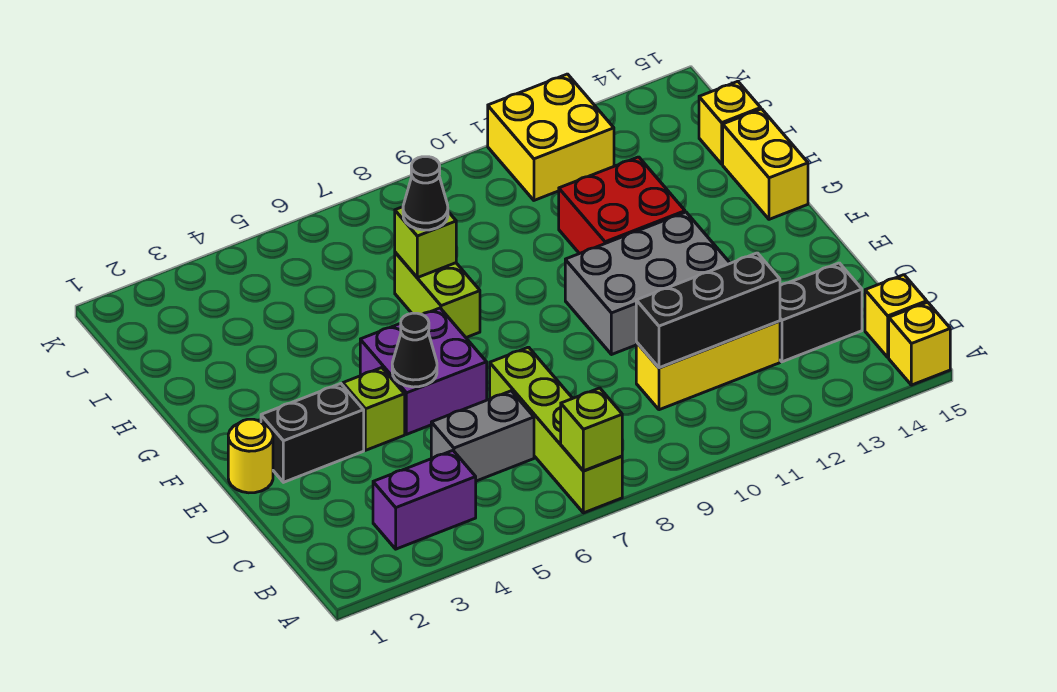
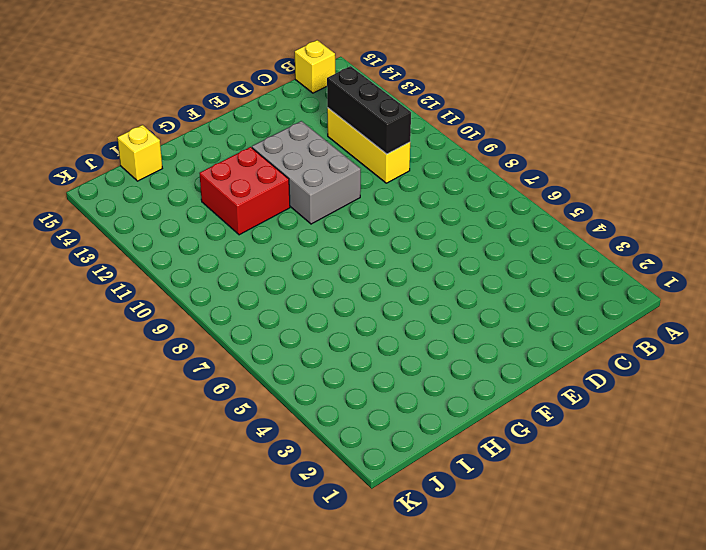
none -> lime brick A7:D7 level 1
none -> yellow brick A15 level 1
none -> purple brick B3:B4 level 1

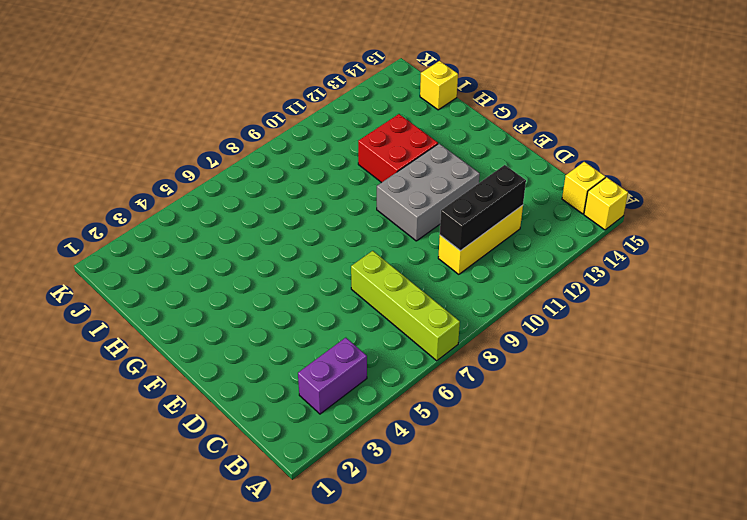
none -> grey brick C5:C6 level 1
none -> black brick C13:C14 level 1
none -> yellow round brick E1 level 1

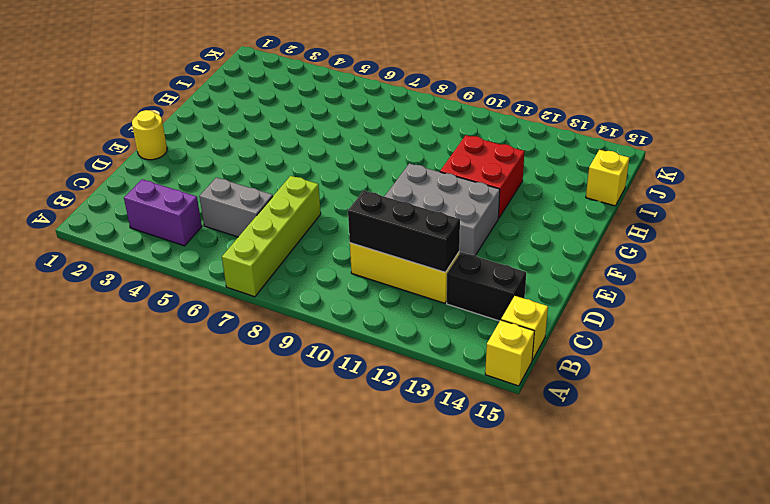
none -> black brick E2:E3 level 1
none -> lime brick E4 level 1
none -> purple brick E5:F6 level 1

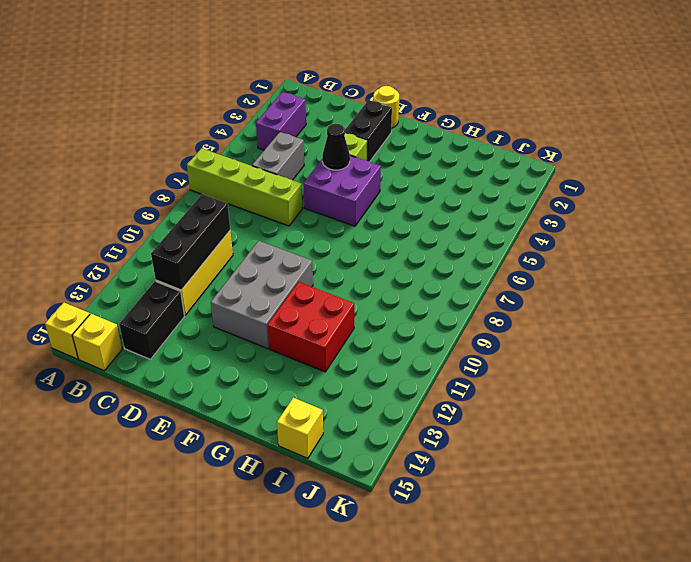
none -> lime brick G7:H7 level 1
none -> yellow brick G15:H15 level 1
none -> yellow brick J11:K12 level 1

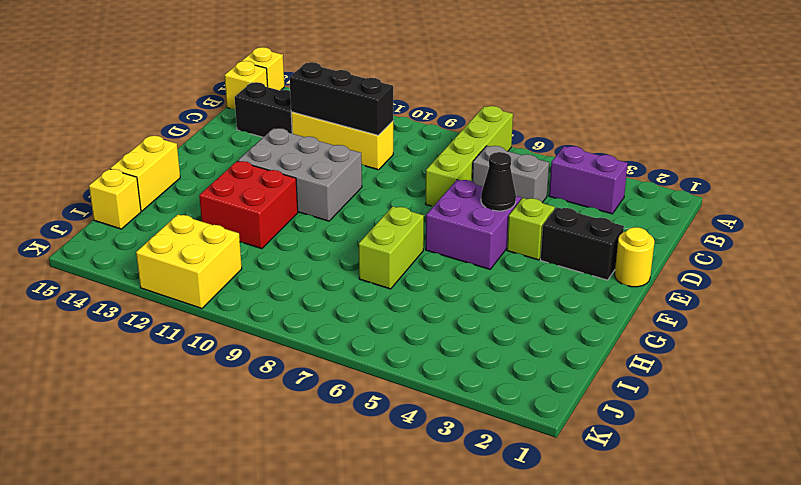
none -> lime brick A7 level 2
none -> lime brick H7 level 2
none -> black cone H7 level 3

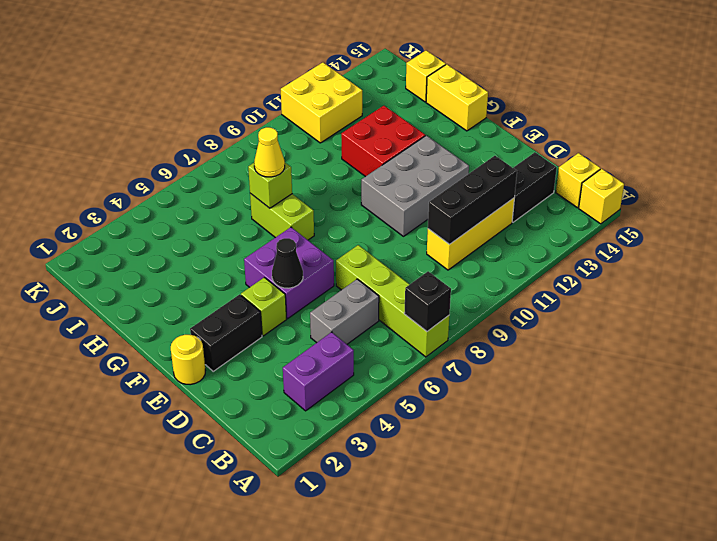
black brick A7 level 2 -> lime brick A7 level 2
yellow cone H7 level 3 -> black cone H7 level 3

